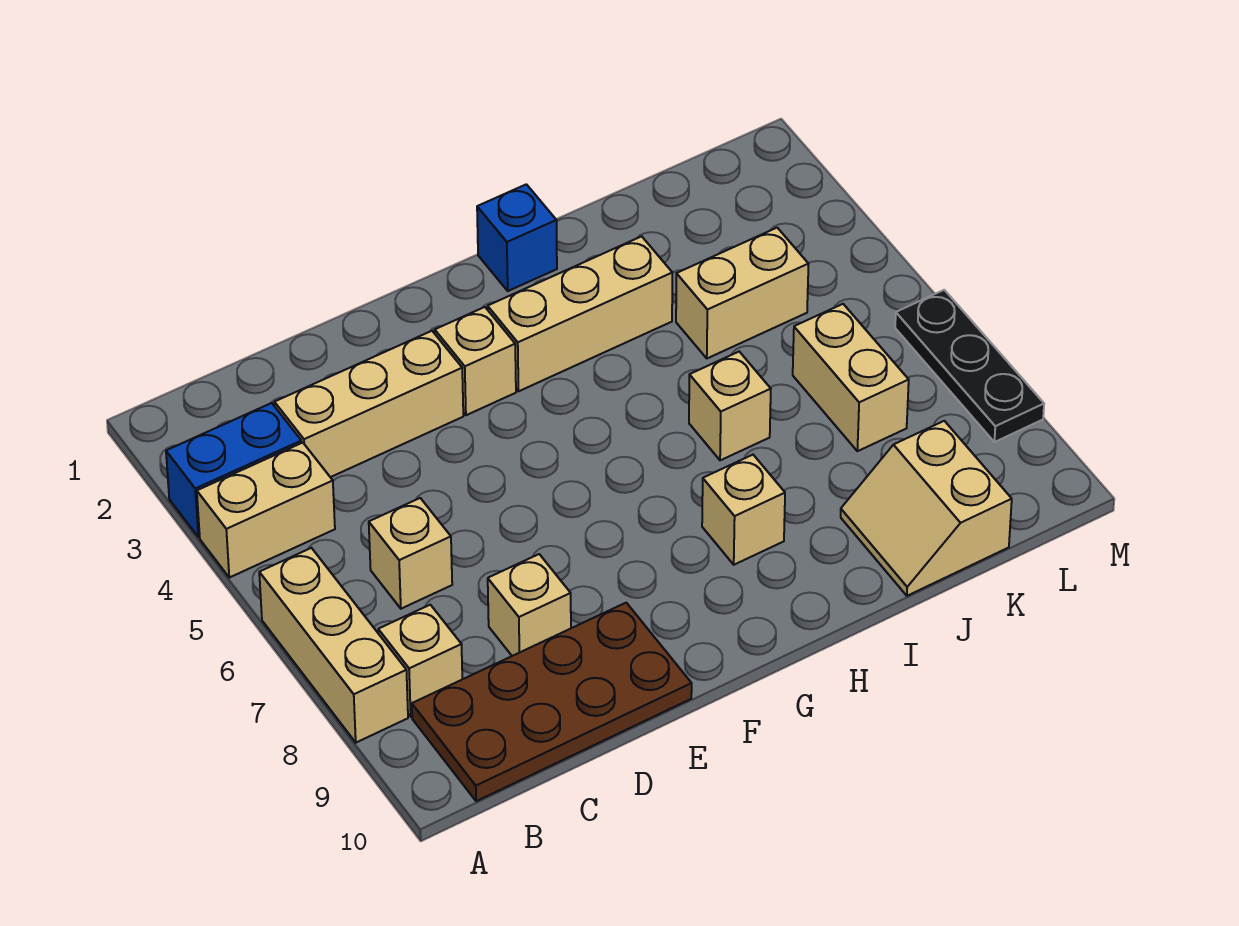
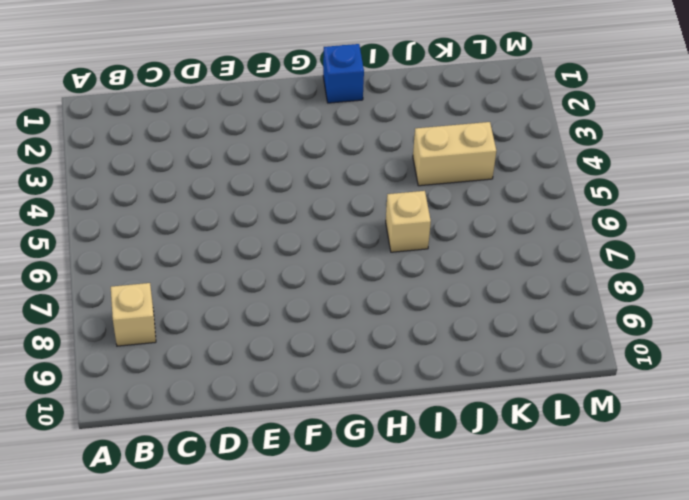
none -> blue brick A3:B3 level 1
none -> tan brick A4:B4 level 1
none -> tan brick A6:A8 level 1

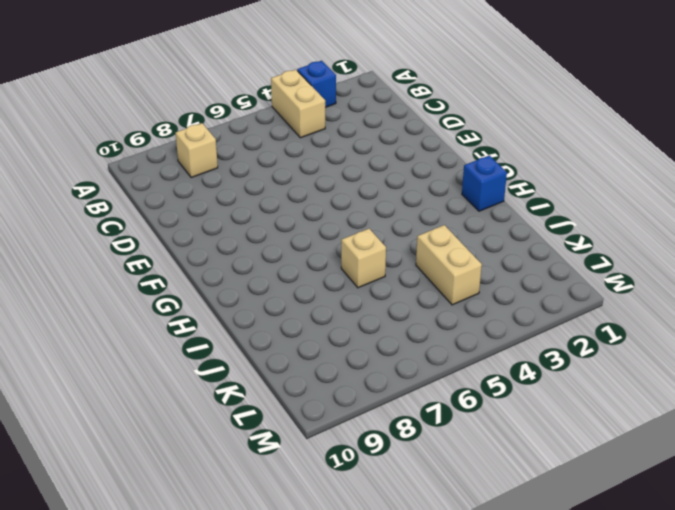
blue brick A3 level 1 -> blue brick A3:B3 level 1
none -> tan brick A6:A8 level 1
none -> brown plate B9:E10 level 1
none -> tan brick C3:E3 level 1

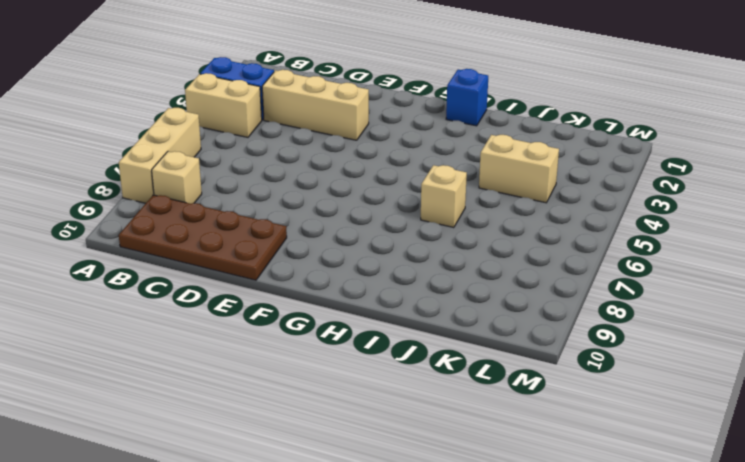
none -> tan brick C6 level 1
none -> tan brick D8 level 1
none -> tan brick F3 level 1

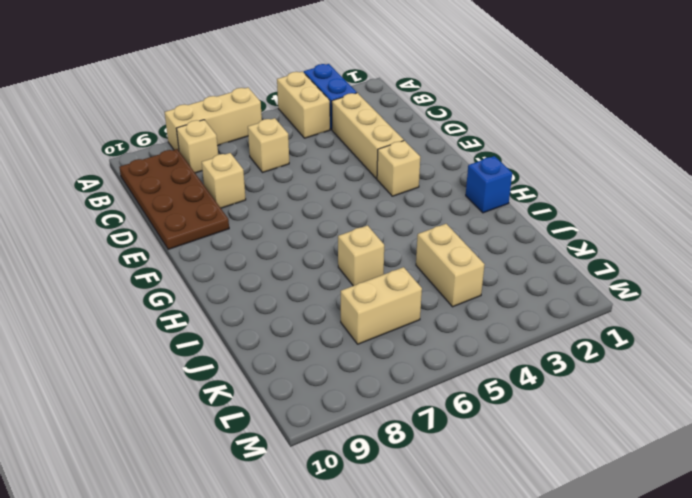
none -> tan brick G3:I3 level 1
none -> tan brick H8 level 1
none -> tan slope J9:K10 level 1 top K

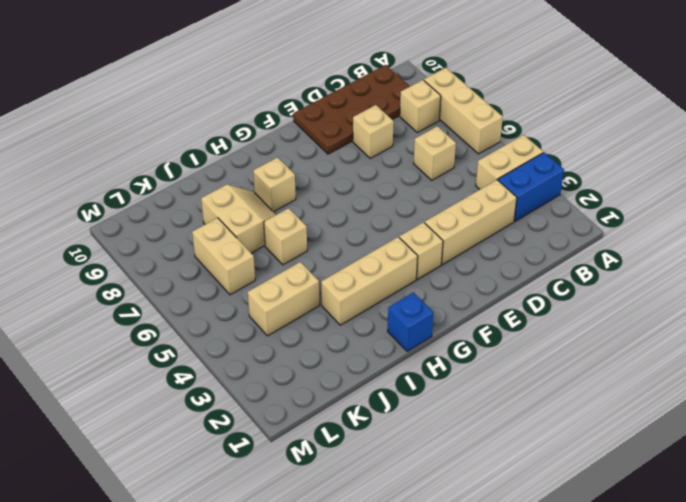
tan slope I7:J8 level 1 top J -> tan slope J9:K10 level 1 top K
none -> black plate M6:M8 level 1

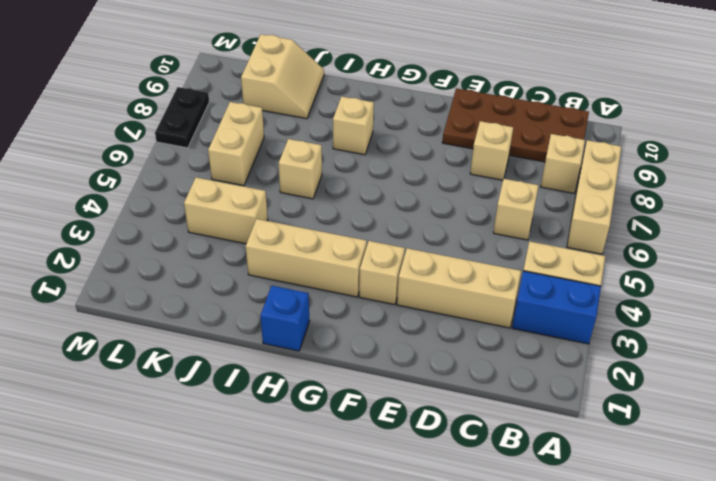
black plate M7:M8 level 1 -> black plate M6:M8 level 1

